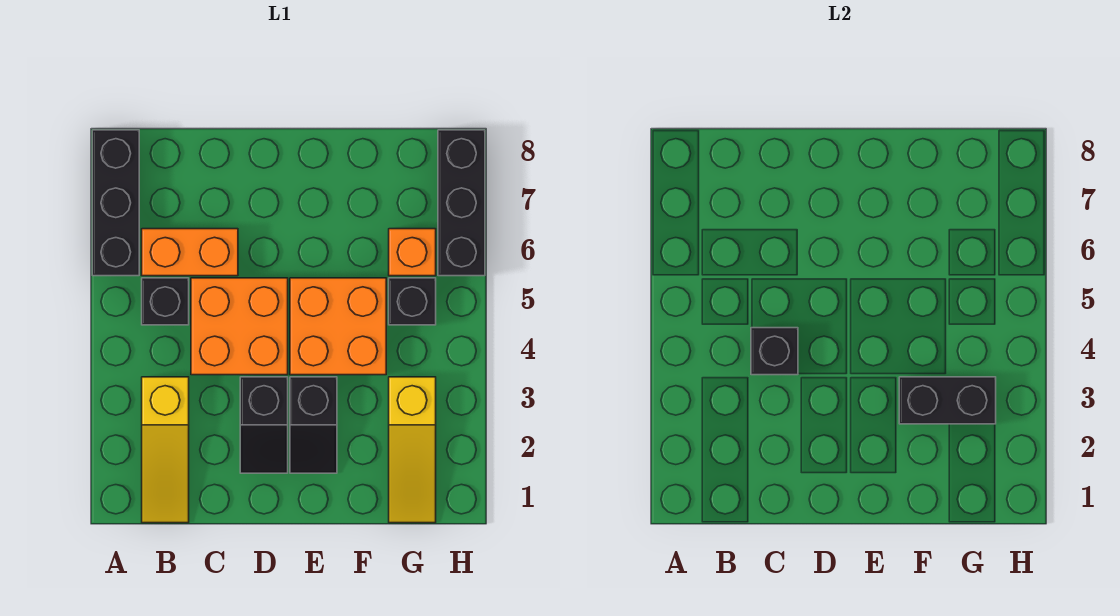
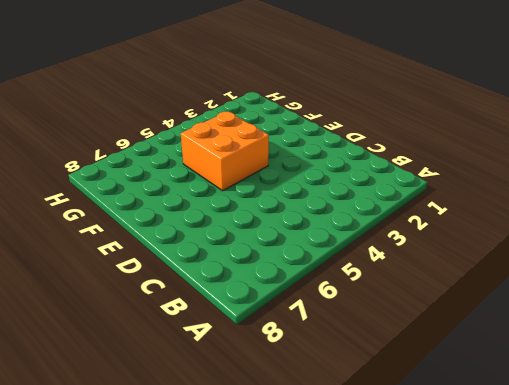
none -> black brick A6:A8 level 1
none -> yellow slope B1:B3 level 1 top 3
none -> black brick B5 level 1

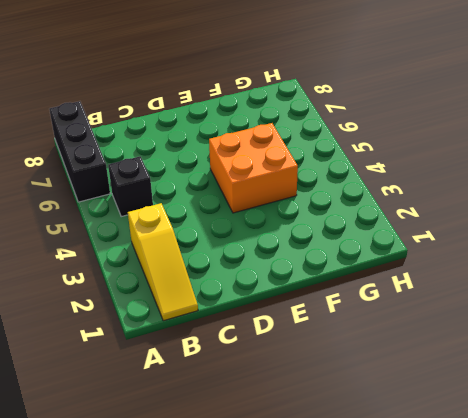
none -> orange brick B6:C6 level 1
none -> orange brick C4:D5 level 1
none -> black slope D2:D3 level 1 top 3

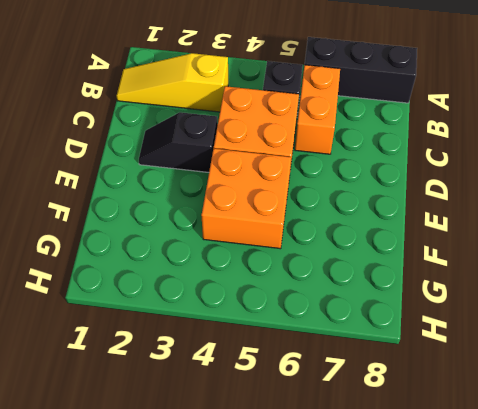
none -> black slope E2:E3 level 1 top 3
none -> yellow slope G1:G3 level 1 top 3
none -> black brick G5 level 1

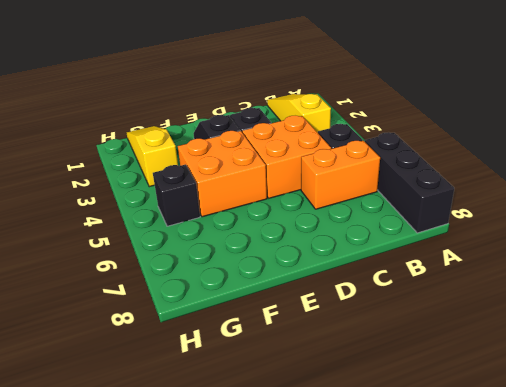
none -> orange brick G6 level 1
none -> black brick H6:H8 level 1
none -> black brick C4 level 2

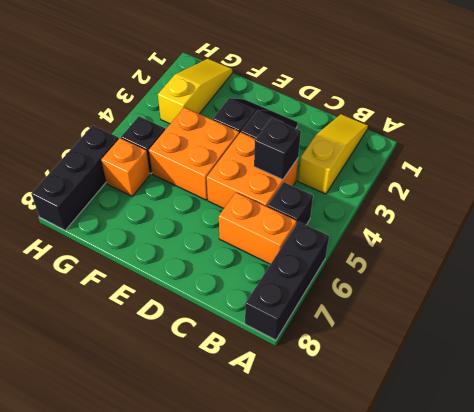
none -> black brick F3:G3 level 2

